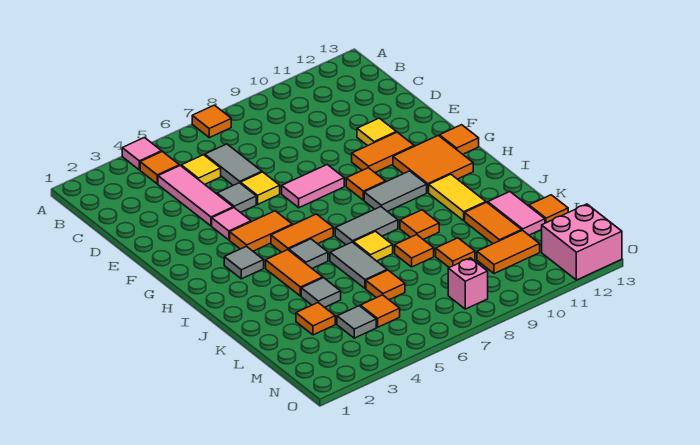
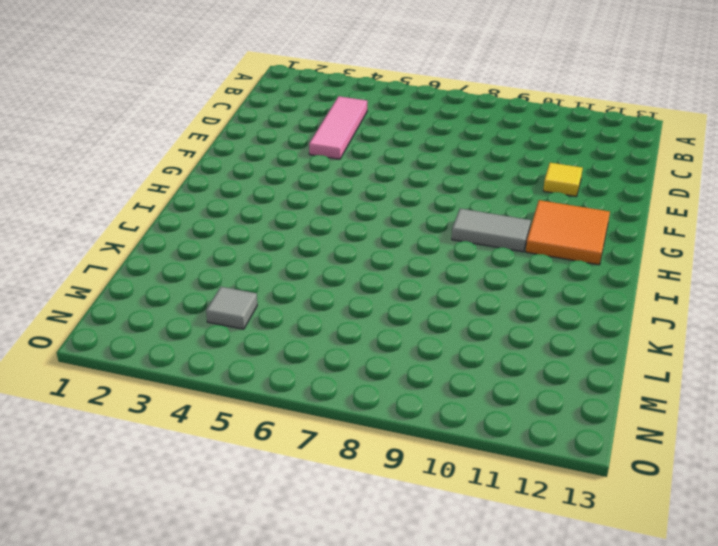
none -> pink tile A4 level 1
none -> orange tile A7 level 1
none -> orange tile B4 level 1
none -> yellow tile C5 level 1

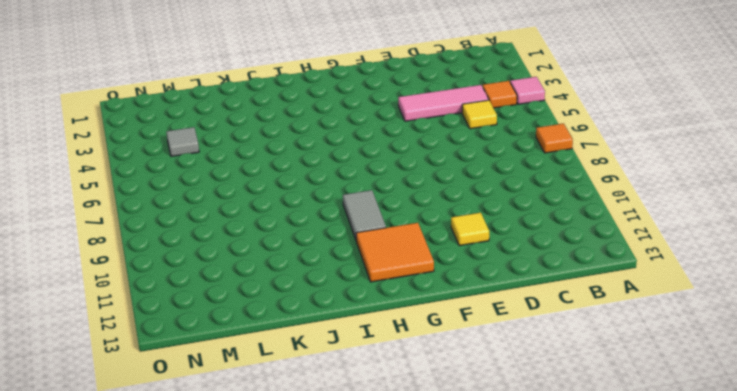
none -> grey tile C6:D6 level 1
none -> grey tile E5 level 1
none -> yellow tile E6 level 1
none -> pink tile F4 level 1

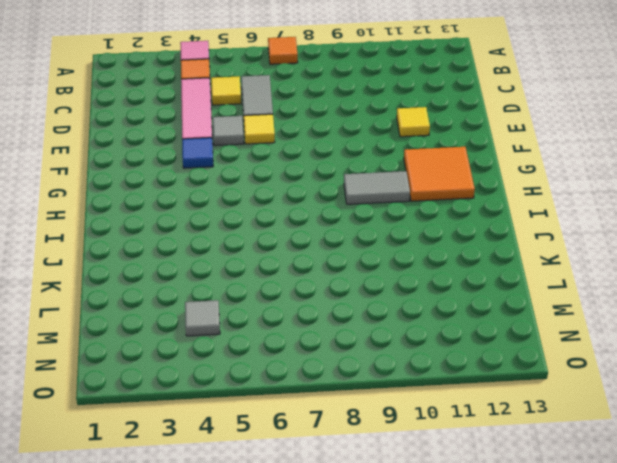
blue tile F4 level 1 -> pink tile F4 level 1
none -> pink tile F7:F8 level 1
none -> orange tile F10:F11 level 1
none -> orange tile G4:G5 level 1
none -> orange tile G9 level 1

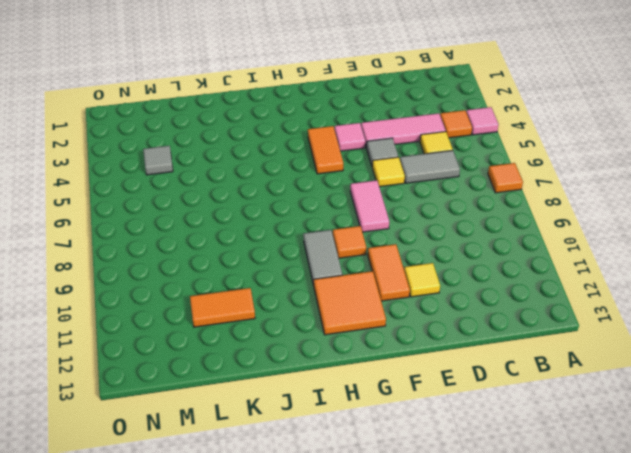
none -> orange tile G13 level 1
none -> grey tile H3 level 1
none -> orange tile H5:H6 level 1
none -> orange tile I4:J4 level 1

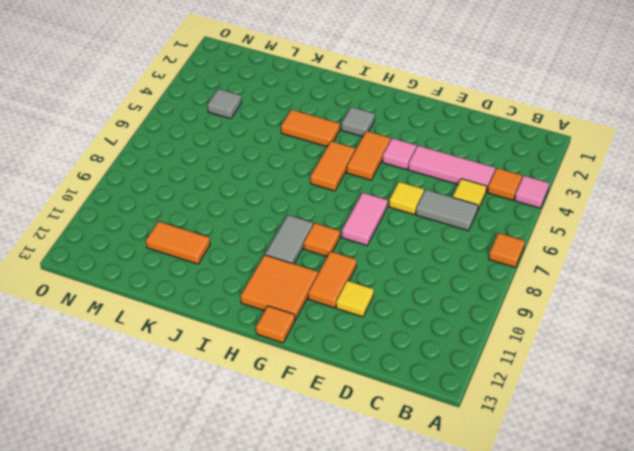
none -> grey tile E5 level 1
none -> grey tile I5 level 1
none -> grey tile I7:I8 level 1
none -> yellow tile I11:J11 level 1

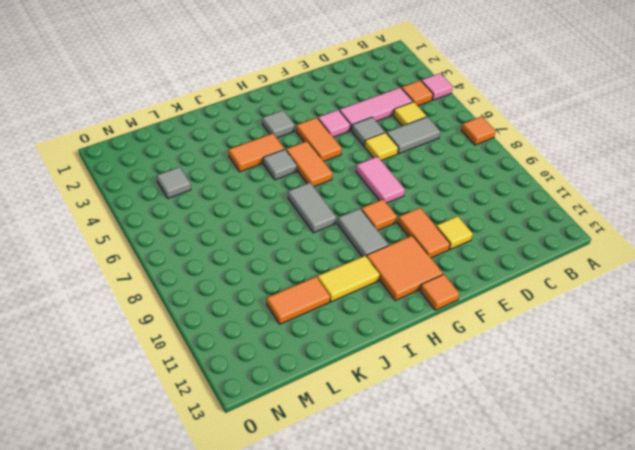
none -> grey tile J6:K6 level 1
none -> yellow tile J7 level 1
none -> orange tile J9 level 1
none -> grey tile K4 level 1

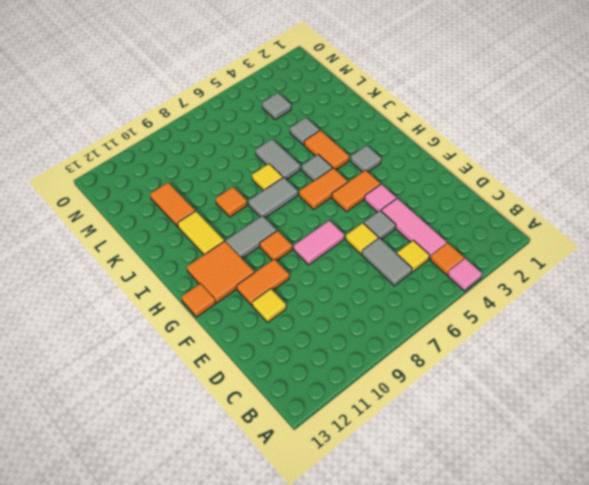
none -> orange tile A7 level 1
none -> orange tile K8 level 1
none -> pink tile K12:L12 level 1
none -> orange tile L3 level 1

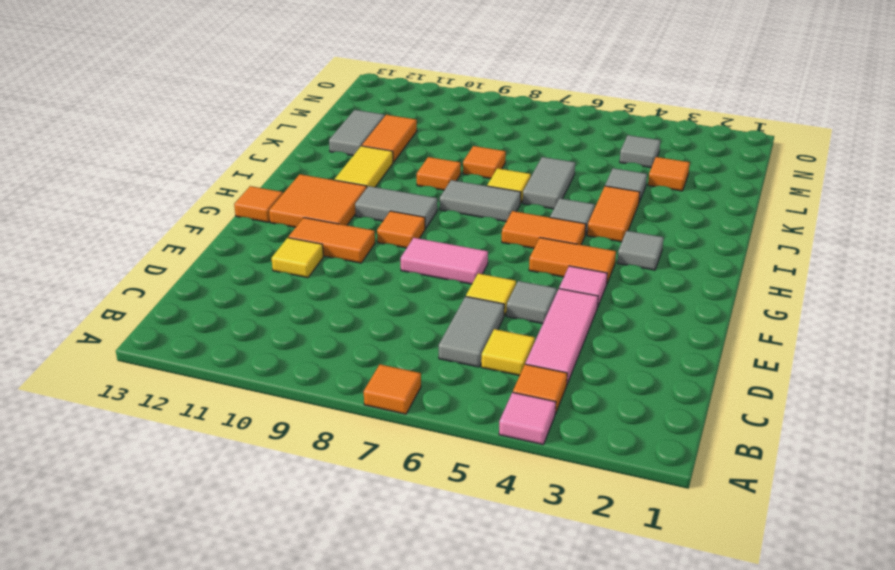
grey tile K12:L12 level 1 -> pink tile K12:L12 level 1
none -> orange tile L6 level 1
none -> orange tile L9 level 1
none -> orange tile L13 level 1
none -> orange tile M5 level 1

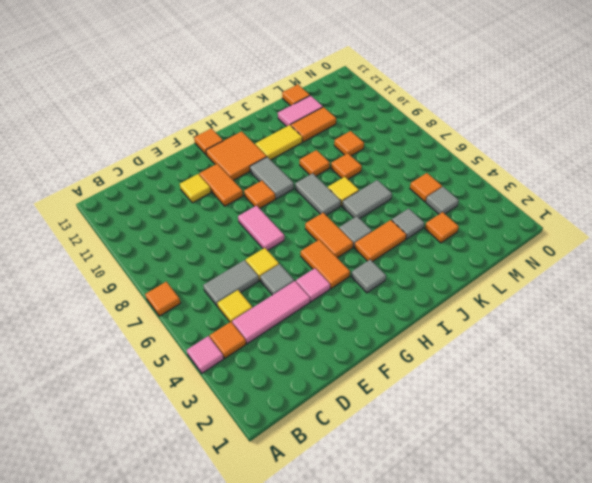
none -> orange tile L6 level 1
none -> orange tile M10:M11 level 1
none -> pink brick N8 level 1
none -> pink brick N12:O13 level 1

